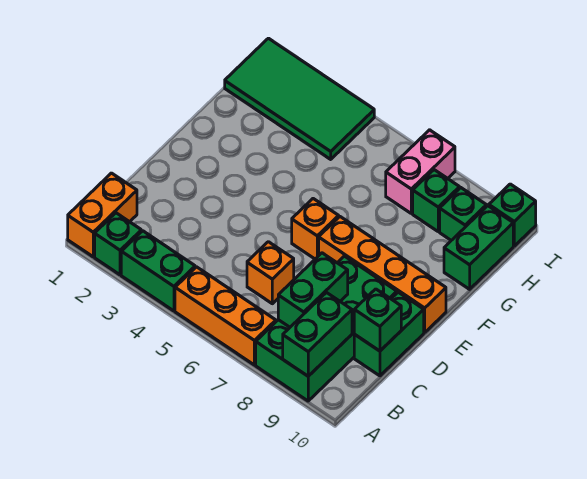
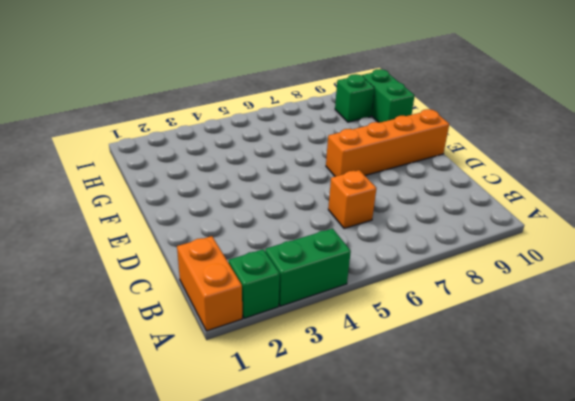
none -> orange brick A5:A7 level 1
none -> green brick A8:D9 level 1
none -> green brick C10:D10 level 1

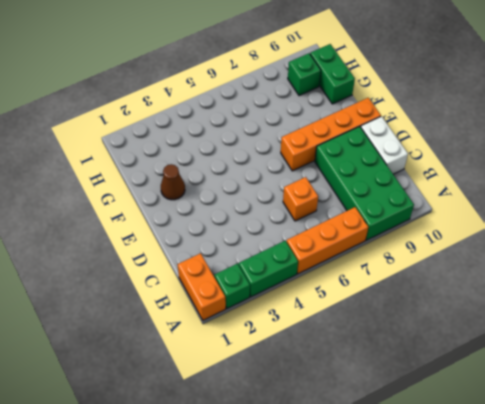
white brick C10:D10 level 1 -> green brick C10:D10 level 1
brown cone F2 level 1 -> none
none -> orange brick E6 level 1
none -> green tile H1:I4 level 1
none -> pink brick H7:I7 level 1

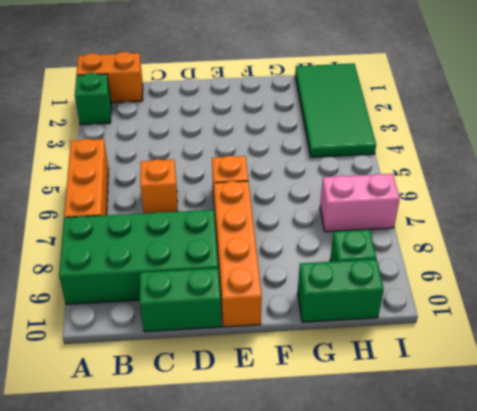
none -> green brick A3:A4 level 1
none -> green brick H8 level 1
none -> green brick I10 level 1

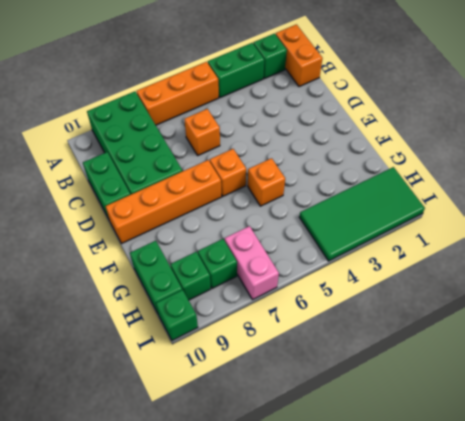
orange brick F5 level 1 -> none
none -> green brick A9:B9 level 2
none -> green brick B8:C8 level 2
none -> green brick C10 level 2

